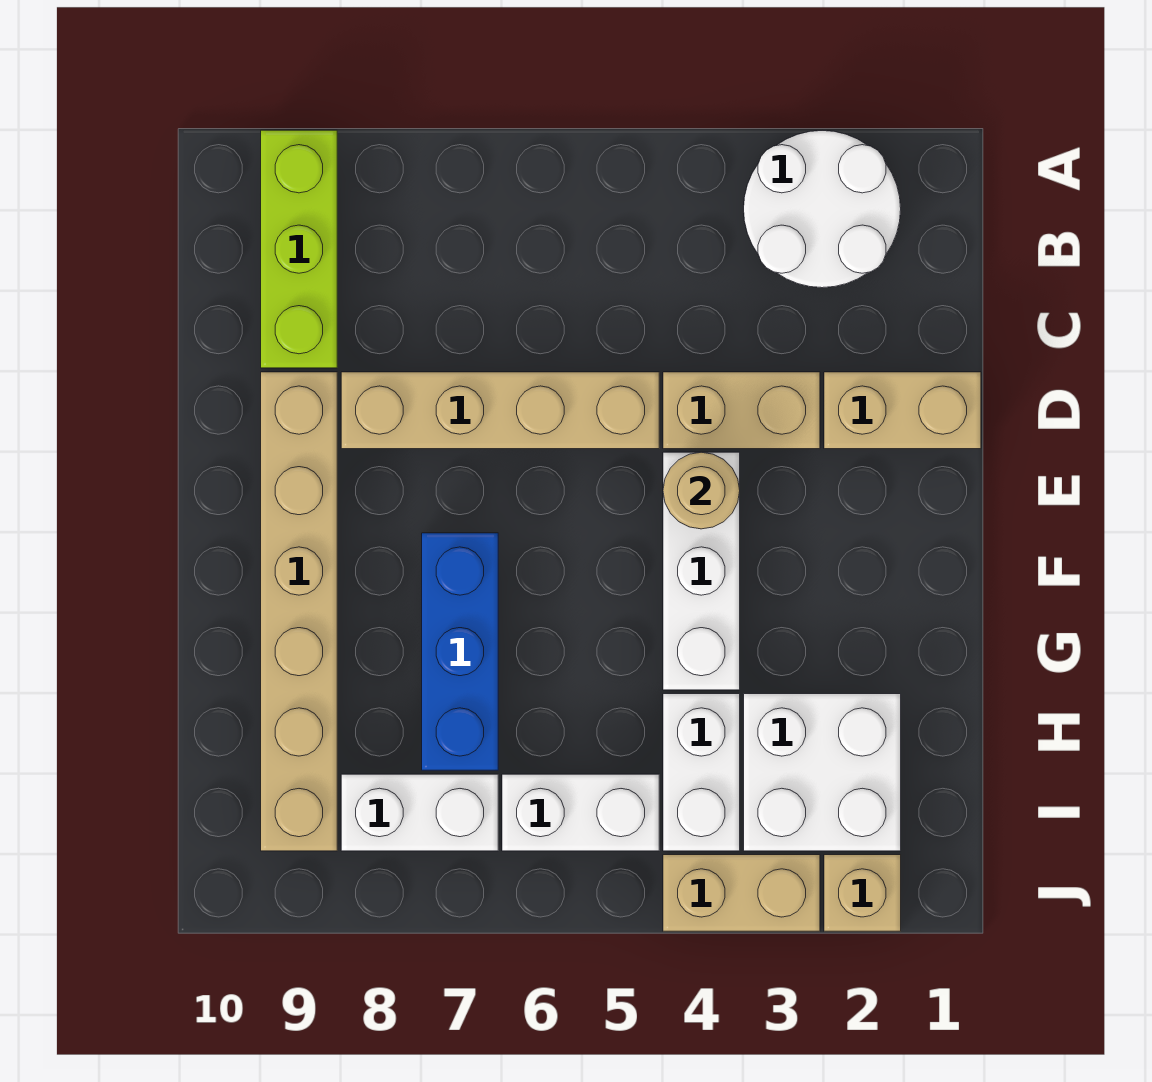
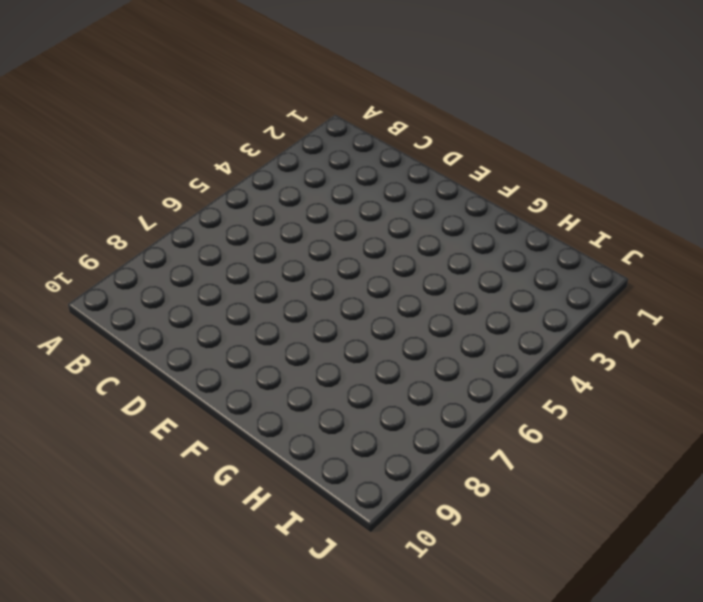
none -> white round brick A2:B3 level 1
none -> lime brick A9:C9 level 1
none -> tan brick D1:D2 level 1

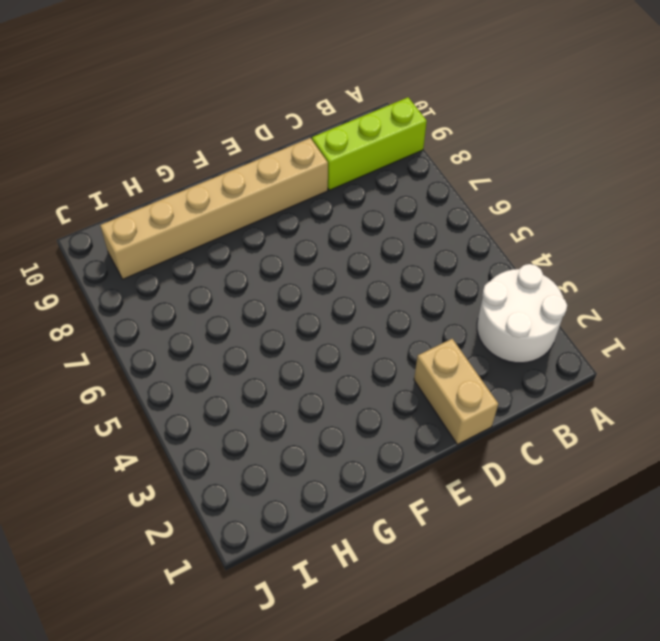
none -> tan brick D3:D4 level 1
none -> tan brick D5:D8 level 1
none -> white brick E4:G4 level 1

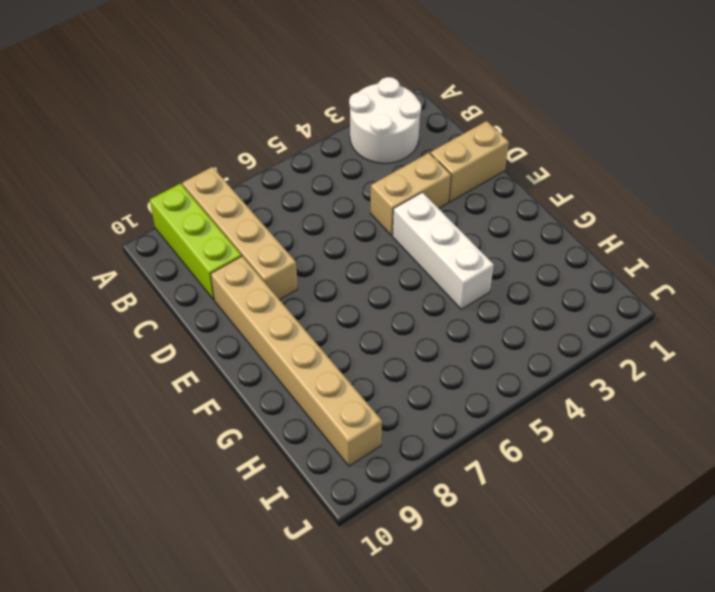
tan brick A8:D8 level 1 -> tan brick D5:D8 level 1
none -> blue brick F7:H7 level 1
none -> white brick H2:I3 level 1
none -> white brick H4:I4 level 1

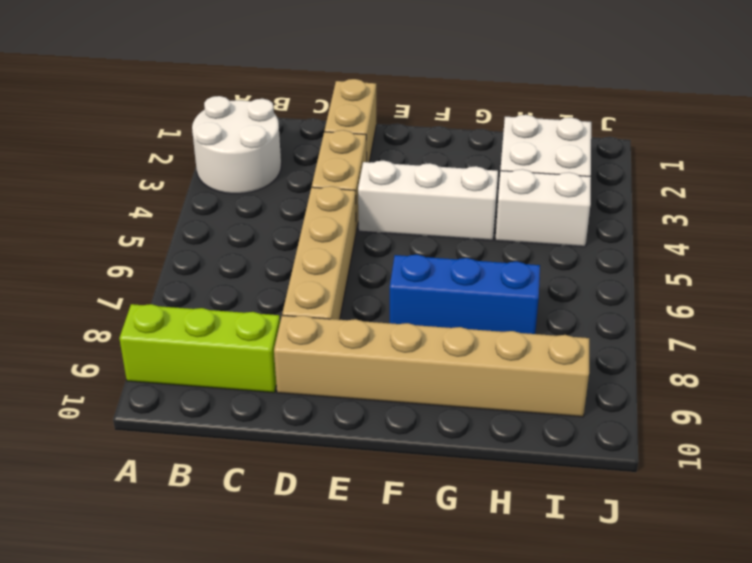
none -> white brick I5:I6 level 1
none -> white brick I7:I8 level 1
none -> tan brick J2 level 1

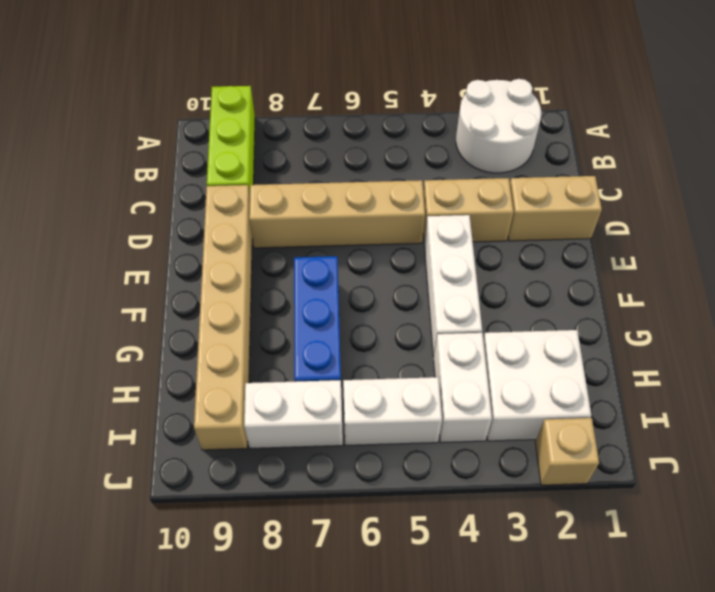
none -> tan brick J3:J4 level 1
none -> tan round brick E4 level 2

